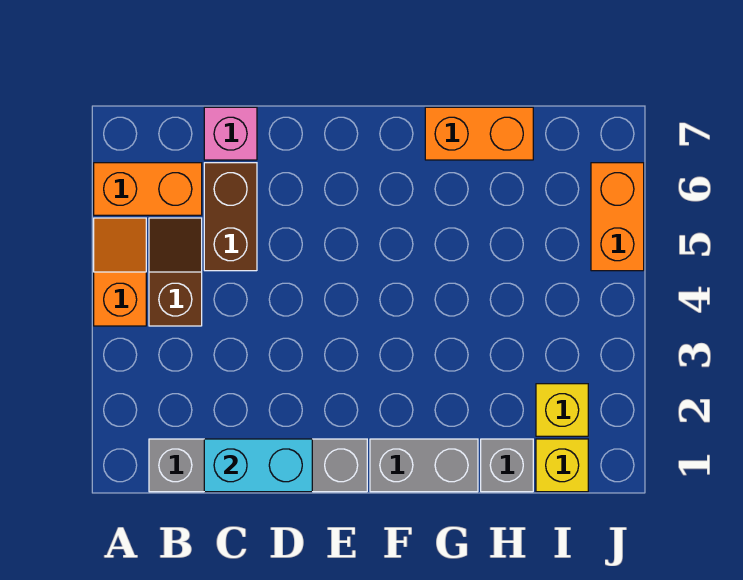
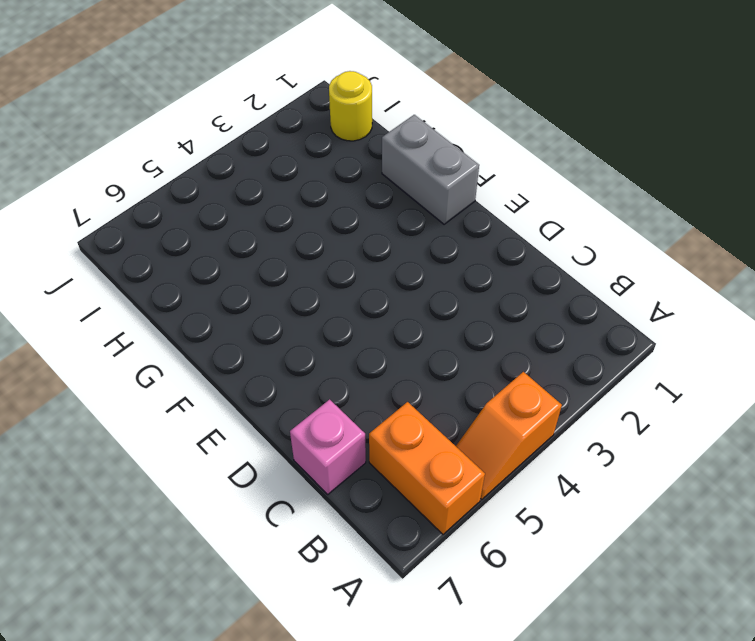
yellow round brick I1 level 1 -> yellow brick I1 level 1
none -> grey brick B1:E1 level 1
none -> brown slope B4:B5 level 1 top 4
none -> brown brick C5:C6 level 1

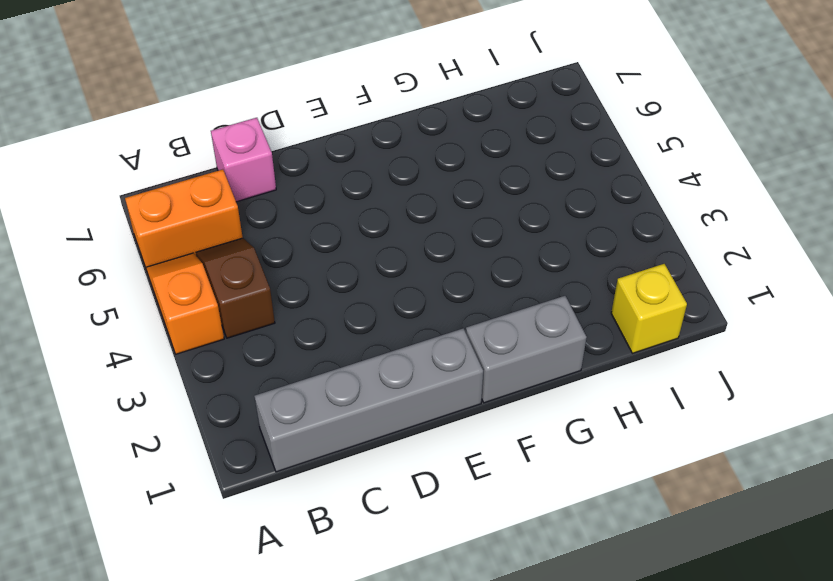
none -> brown brick C5:C6 level 1
none -> orange brick G7:H7 level 1
none -> grey brick H1 level 1

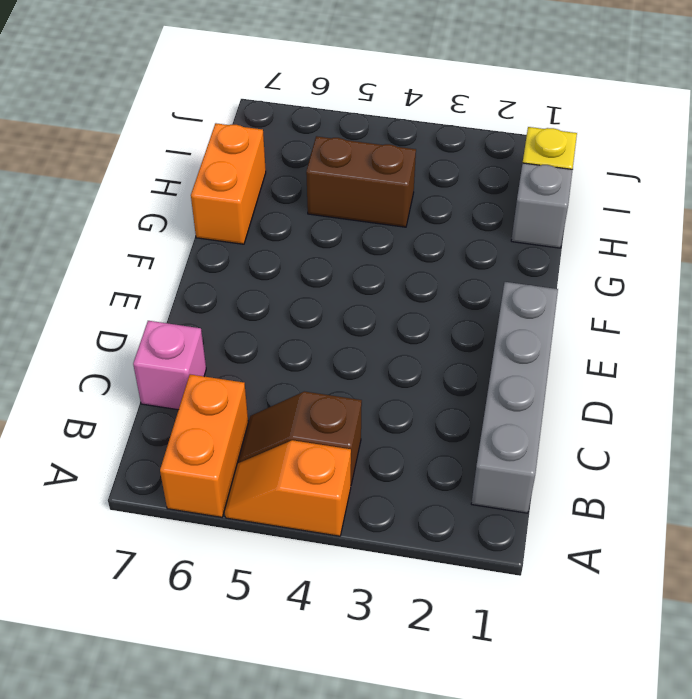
brown brick H4:H5 level 1 -> brown brick C5:C6 level 1
none -> grey brick F1:G1 level 1
none -> yellow brick I2 level 1
none -> orange brick J5:J6 level 1

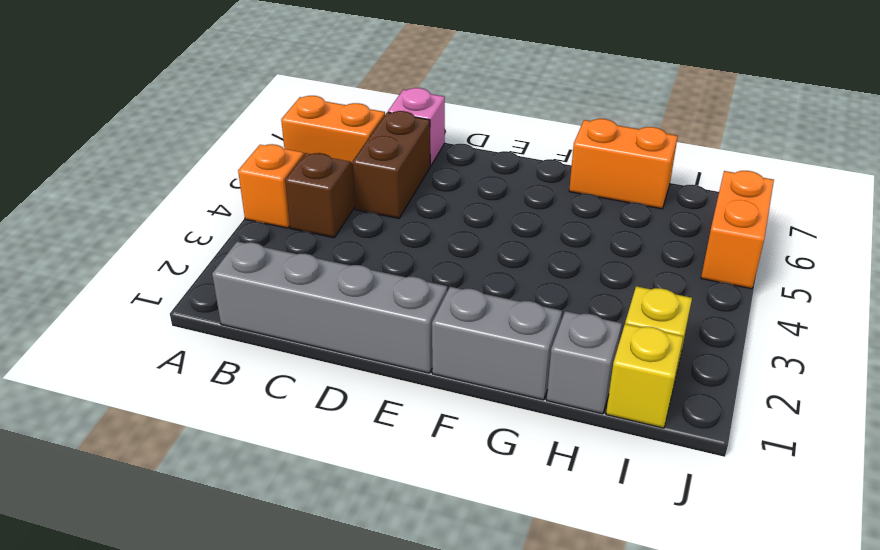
none -> cyan brick C1:D1 level 2

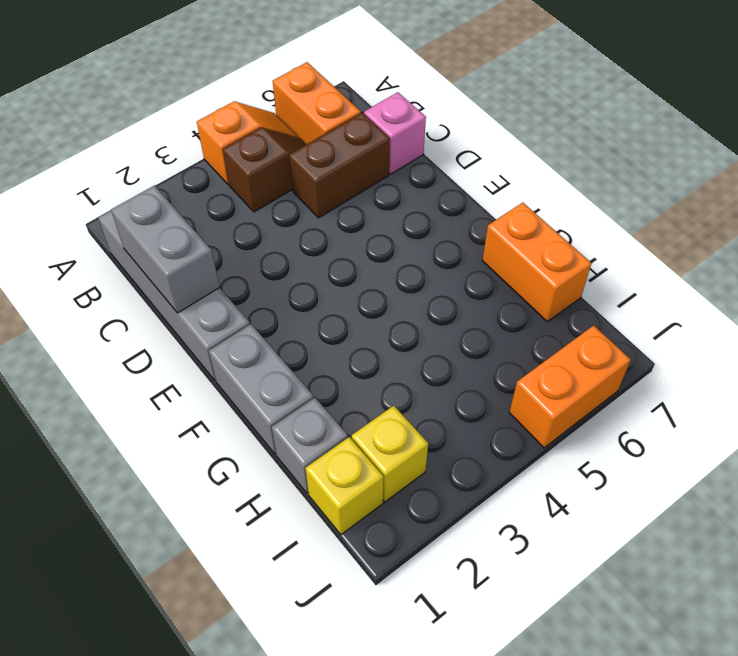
grey brick C1:D1 level 2 -> cyan brick C1:D1 level 2

